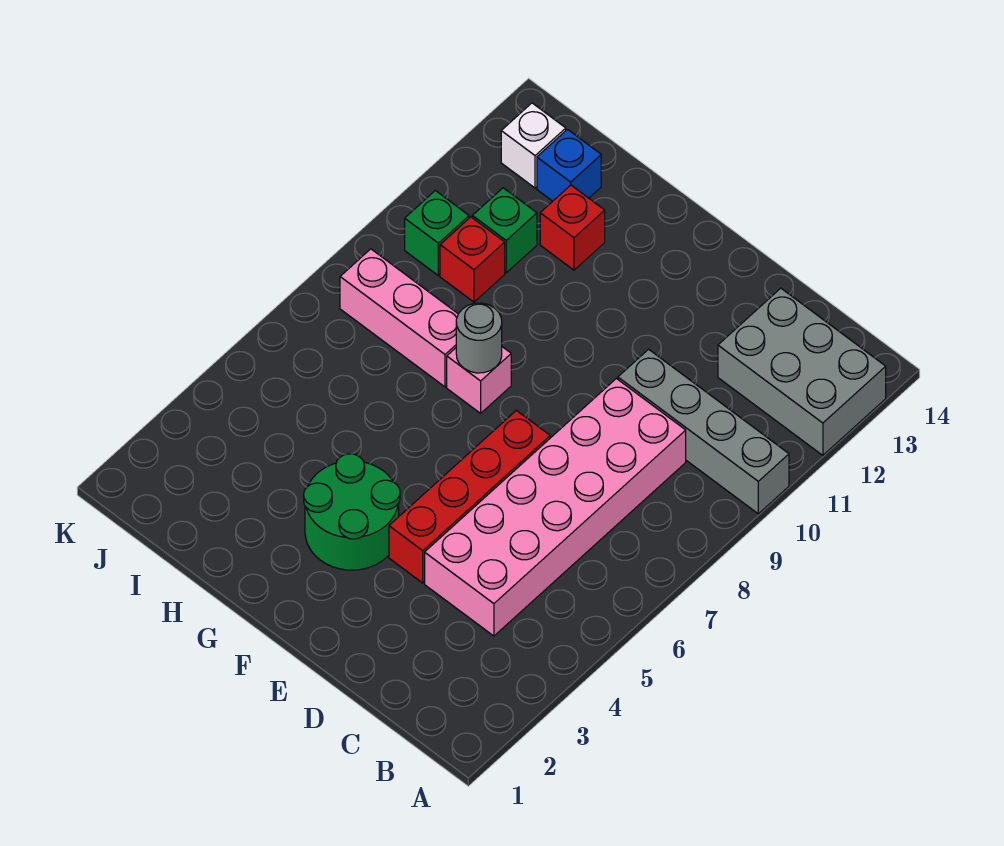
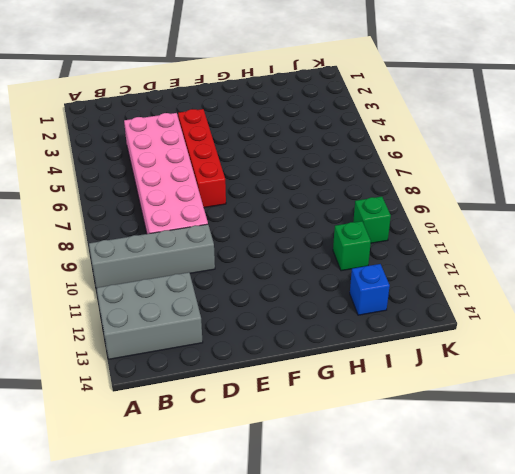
none -> green round brick F3:G4 level 1
none -> pink brick G8 level 1
none -> pink brick H8:J8 level 1

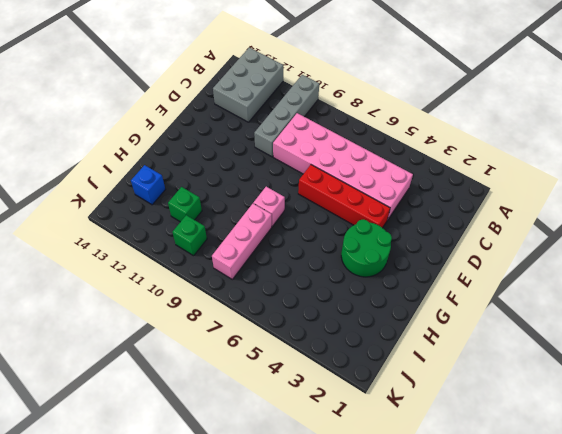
none -> red brick H12 level 1
none -> red brick I10 level 1
none -> white brick J13 level 1

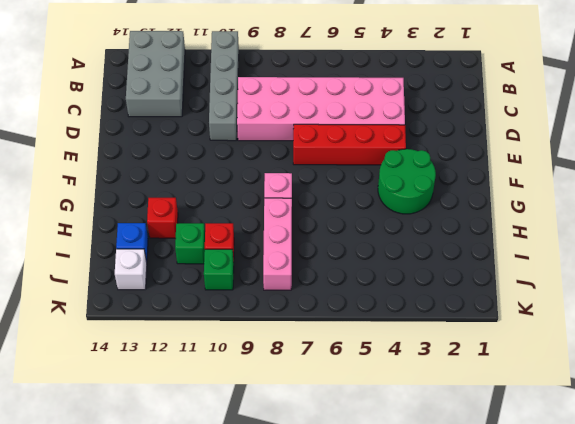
none -> grey round brick G8 level 2

